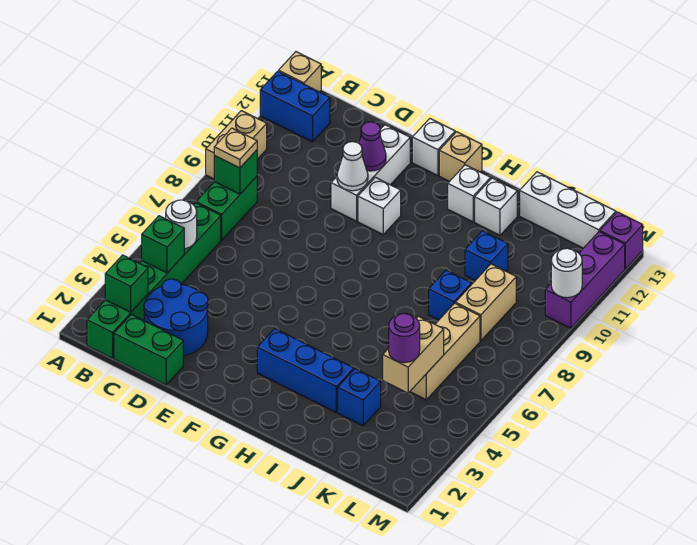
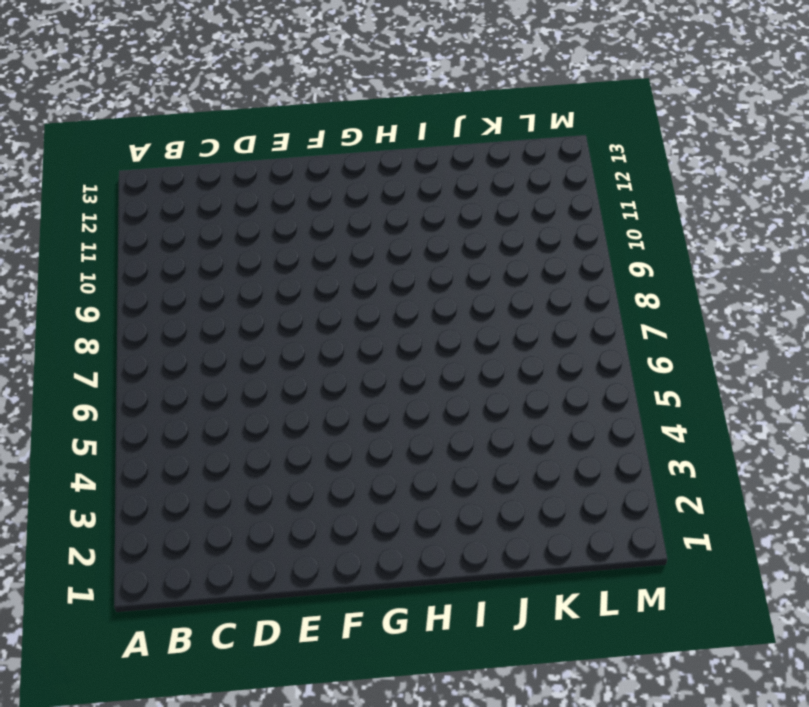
none -> tan brick A9:A10 level 1
none -> blue brick A12:B12 level 1
none -> tan brick A13 level 1
none -> green brick B1:B6 level 1

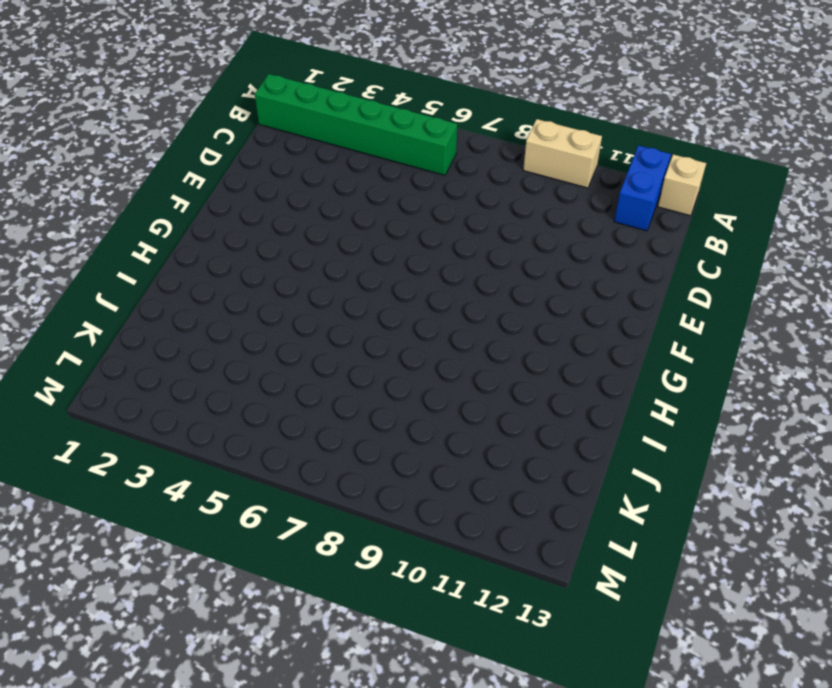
none -> green brick B7:B8 level 1
none -> green brick C1:D1 level 1
none -> blue round brick C2:D3 level 1
none -> white brick E10:E12 level 1

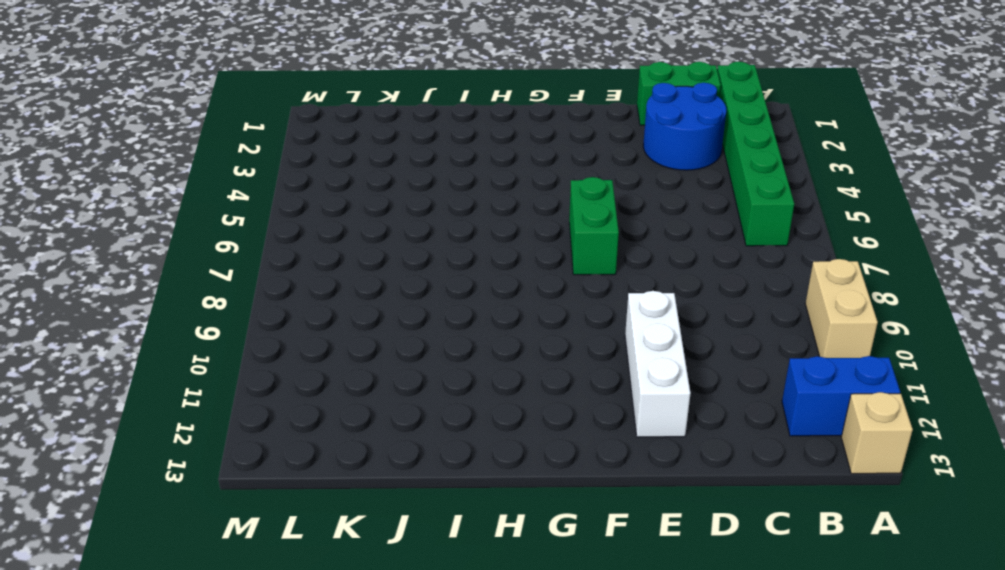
green brick F6:F7 level 1 -> green brick B7:B8 level 1
none -> white brick F10 level 1
none -> white brick F13 level 1
none -> blue brick G3:I3 level 1
none -> tan brick G13 level 1

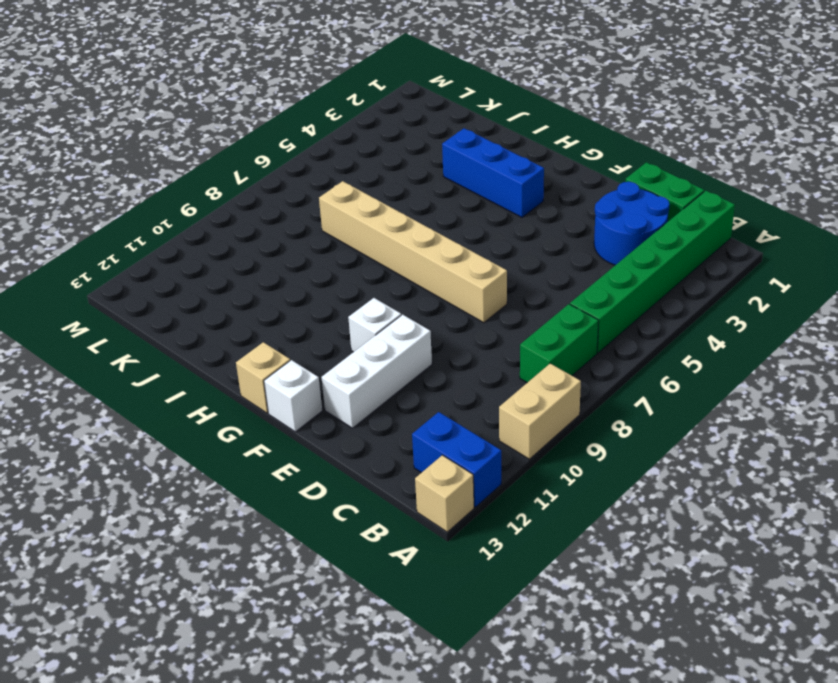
tan brick E7:J7 level 1 -> none
none -> white brick H12 level 1
none -> white brick I12 level 1
none -> blue brick J3 level 1
none -> blue brick J8 level 1

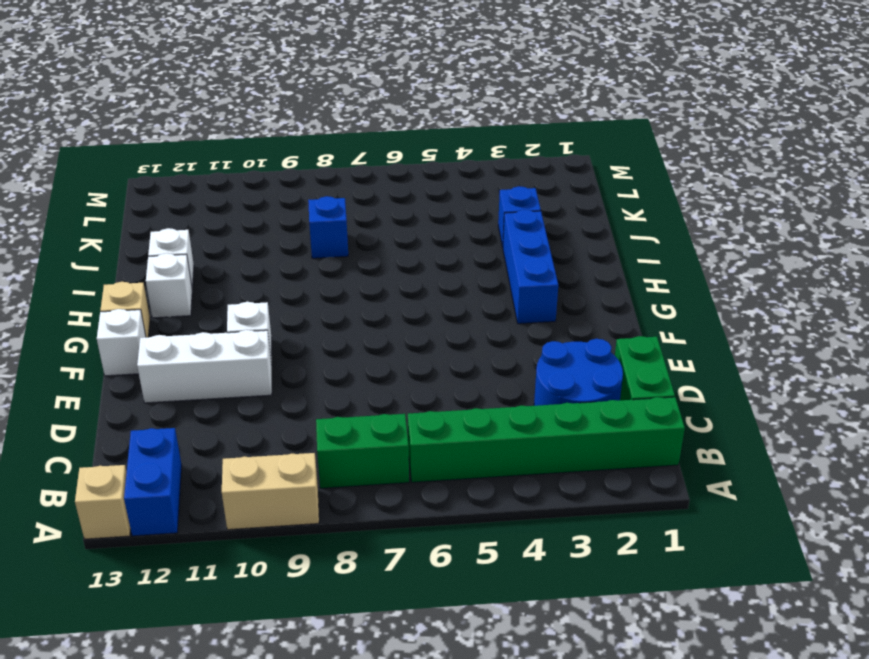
none -> blue brick J10 level 1
none -> white brick J13:L13 level 1
none -> tan brick K5:K7 level 1
none -> tan brick K8:K9 level 1

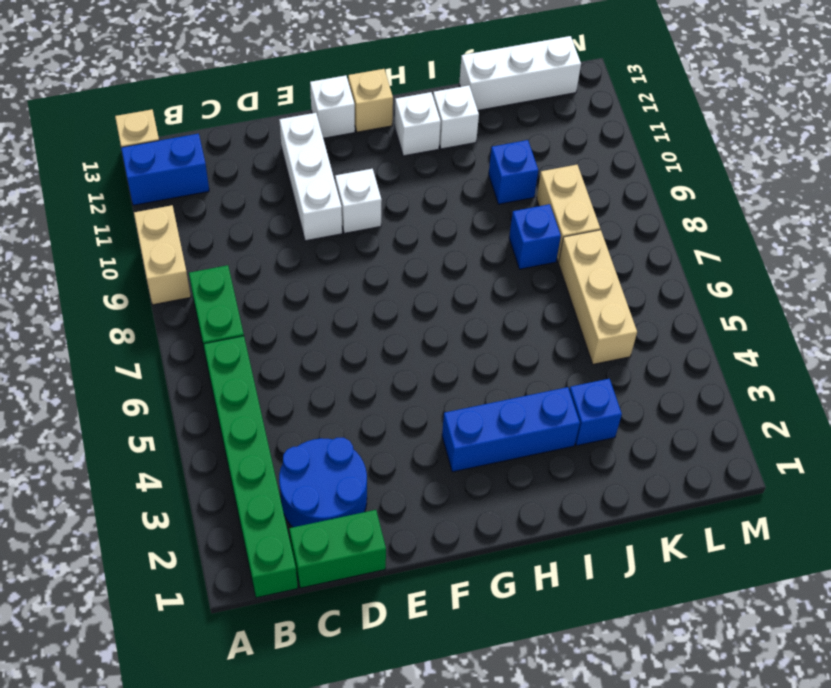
none -> purple brick M10:M12 level 1
none -> purple brick M13 level 1
none -> green brick B2 level 2
none -> green brick B4 level 2

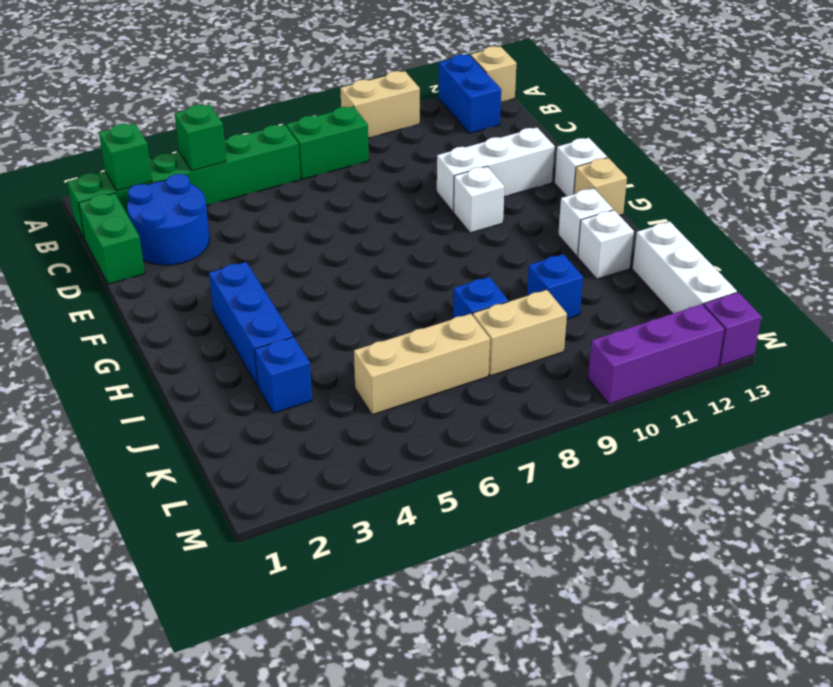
none -> white round brick B5 level 2
none -> green brick B8 level 2
none -> white cone E10 level 2
none -> purple cone E11 level 2

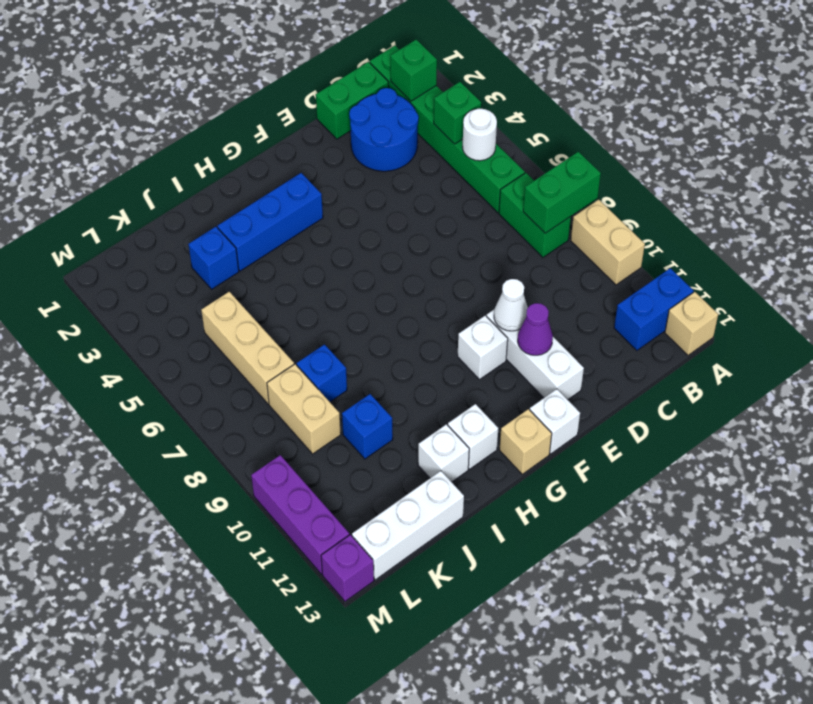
green brick A8:B8 level 2 -> green brick B8 level 2
none -> tan brick K4:K5 level 2
none -> white round brick M10 level 2
none -> tan plate B8 level 3
none -> purple round brick K4 level 3

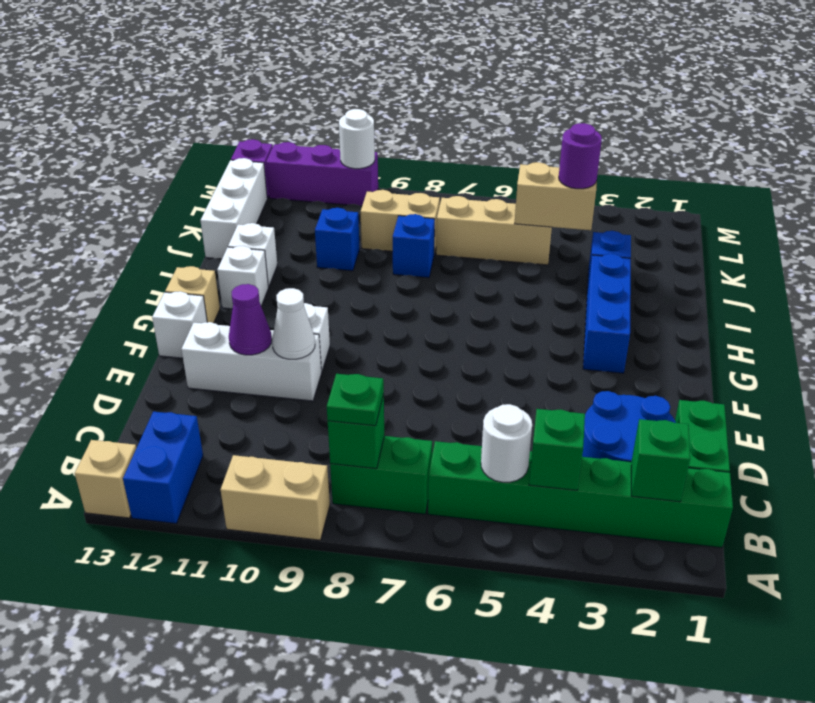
green plate B8 level 3 -> tan plate B8 level 3

